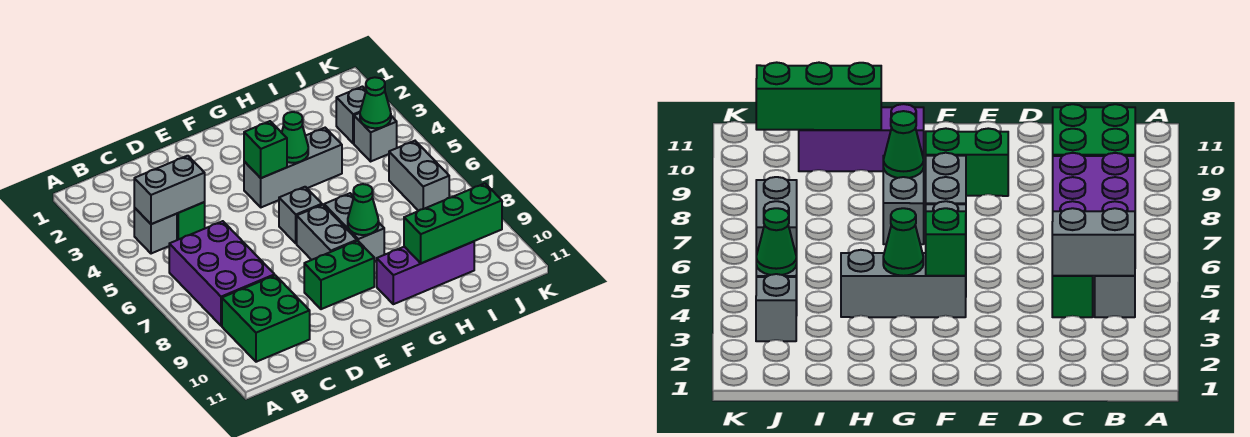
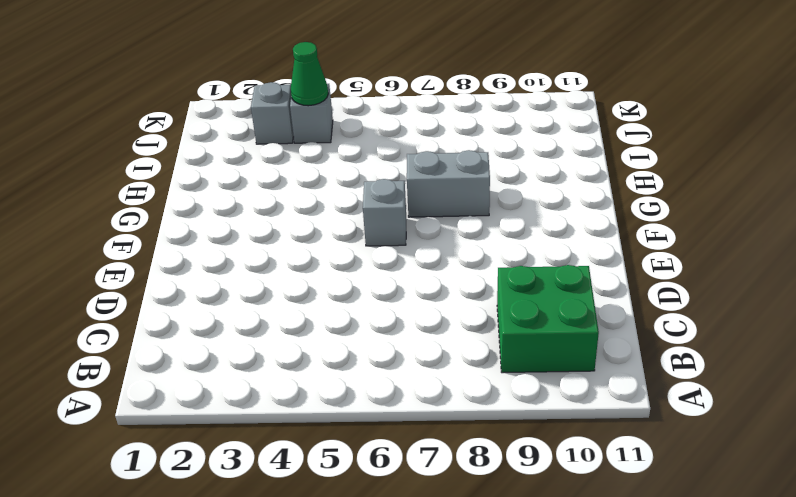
none -> grey brick B4 level 1
none -> purple brick B6:C8 level 1
none -> green brick C4 level 1

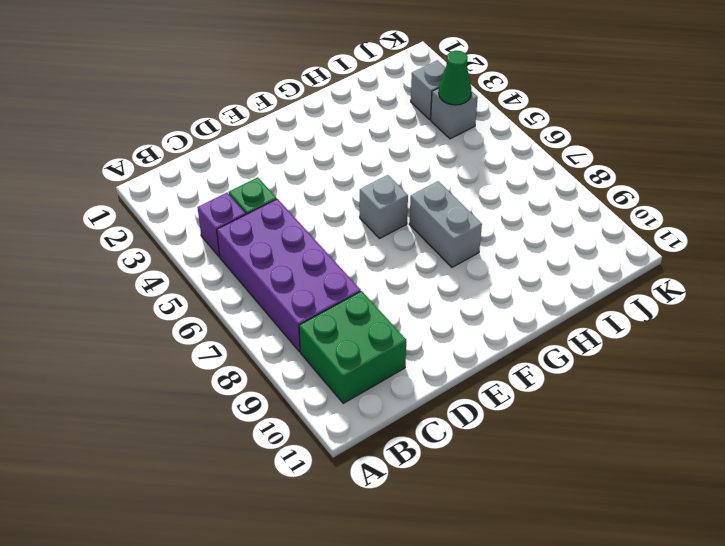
purple brick B4 level 1 -> grey brick B4 level 1
purple brick B5:C8 level 1 -> purple brick B6:C8 level 1
none -> green brick E9:F9 level 1
none -> grey brick F4:H4 level 1
none -> grey brick F7:F8 level 1

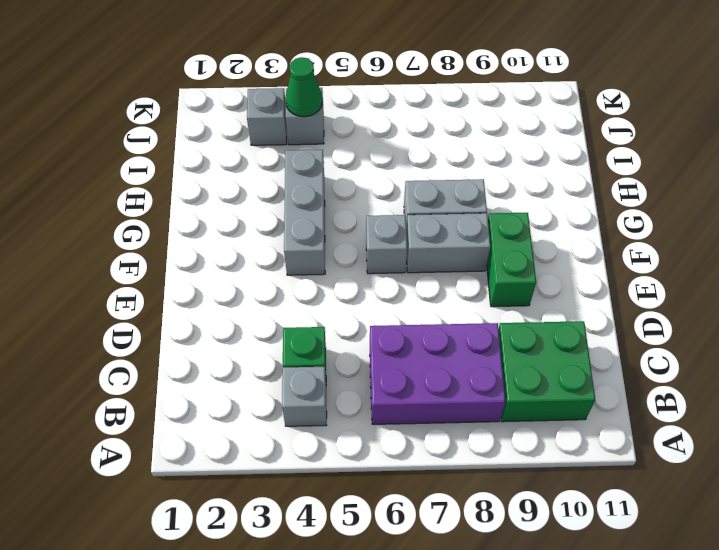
none -> purple brick G10:I10 level 1
none -> grey brick J6:J7 level 1
none -> grey brick B4:C4 level 2

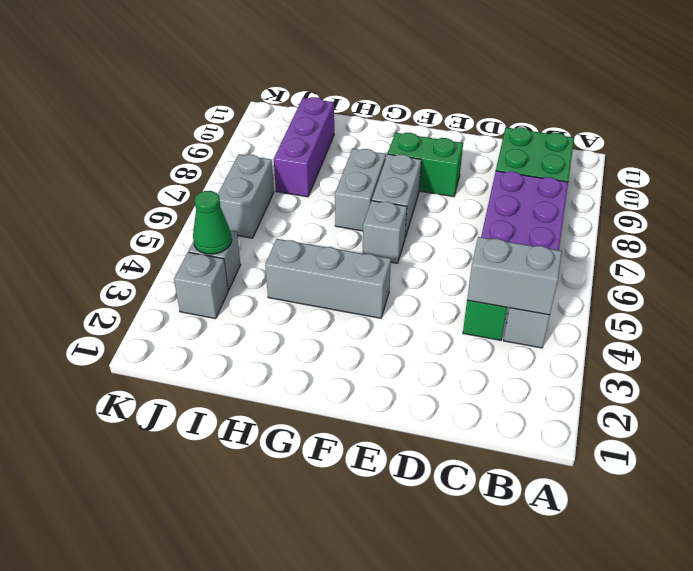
purple brick I8:I10 level 1 -> purple brick G10:I10 level 1
none -> green brick F4 level 2
none -> green cone G4 level 2
none -> green cone G8 level 2

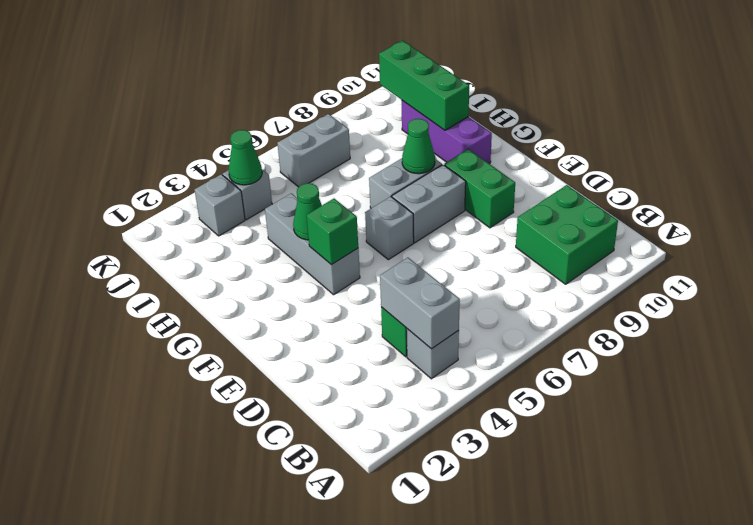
none -> purple brick B6:C8 level 1

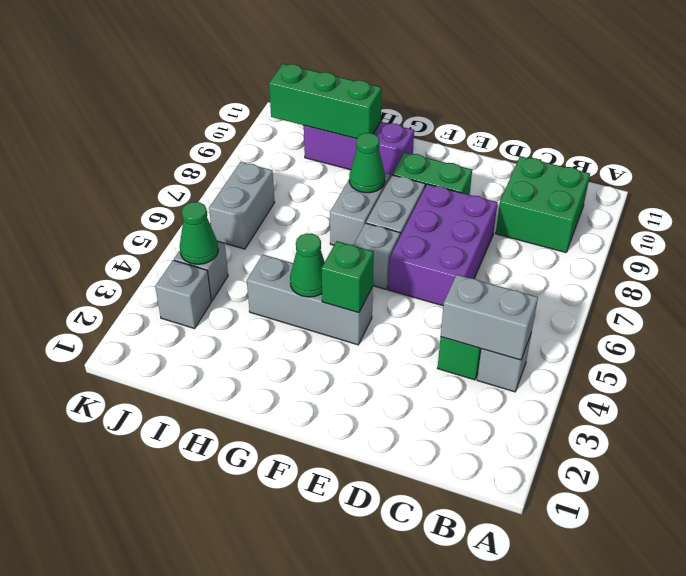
purple brick D6:E8 level 1 -> purple brick B6:C8 level 1

